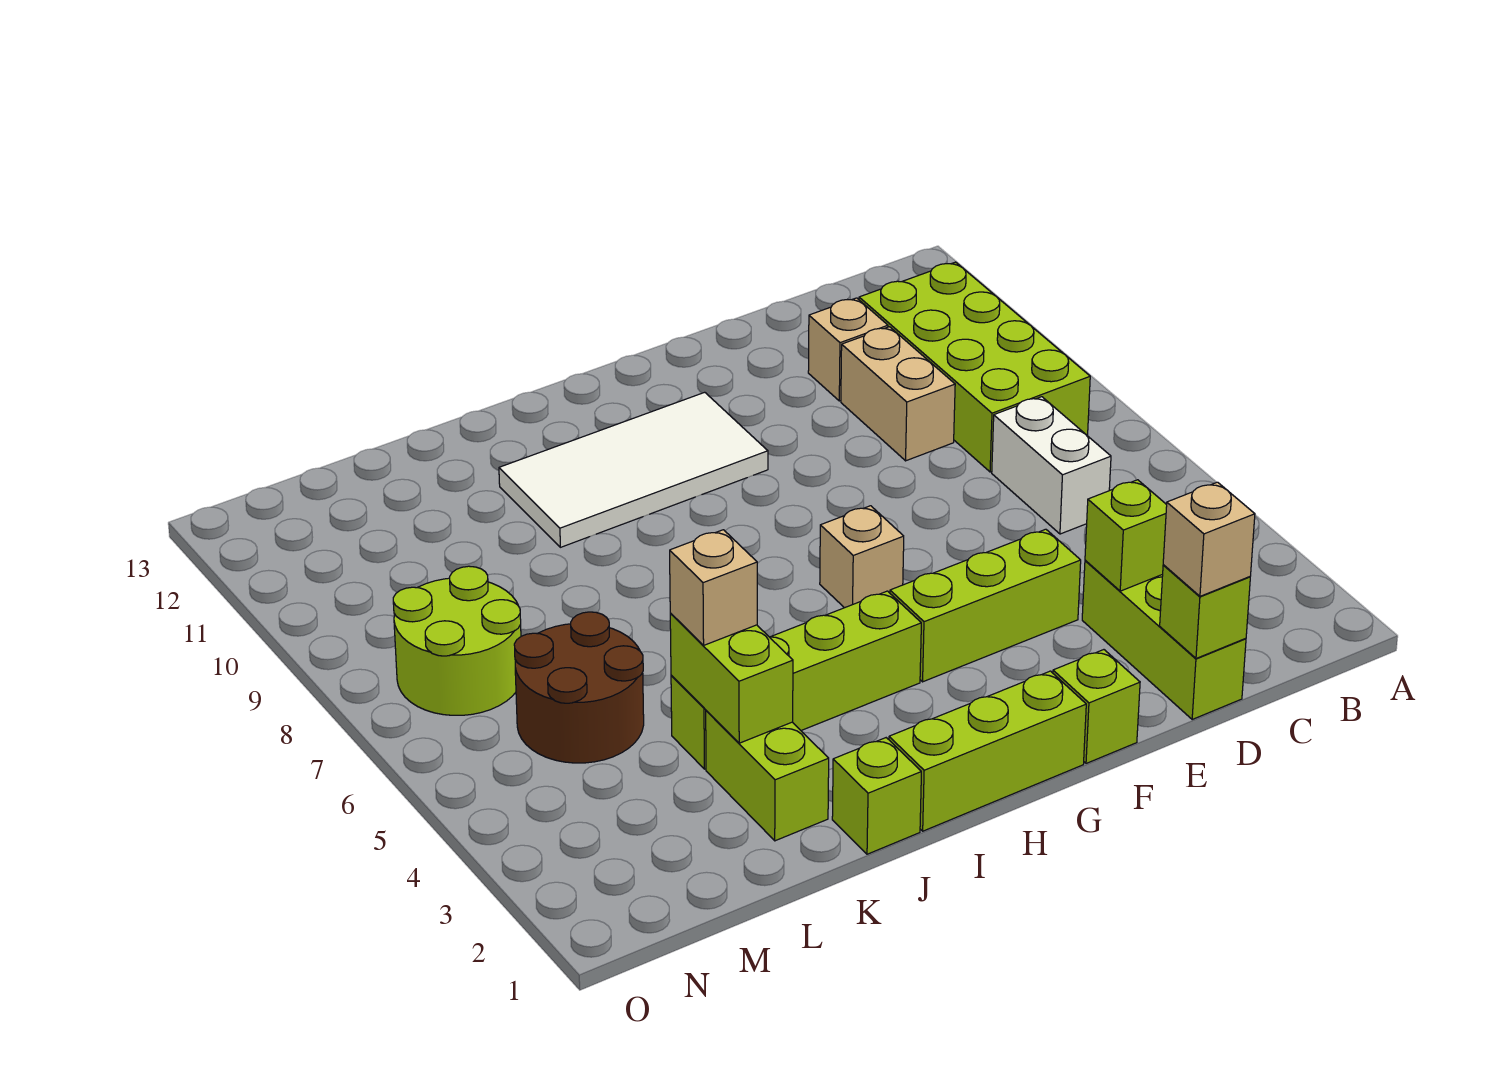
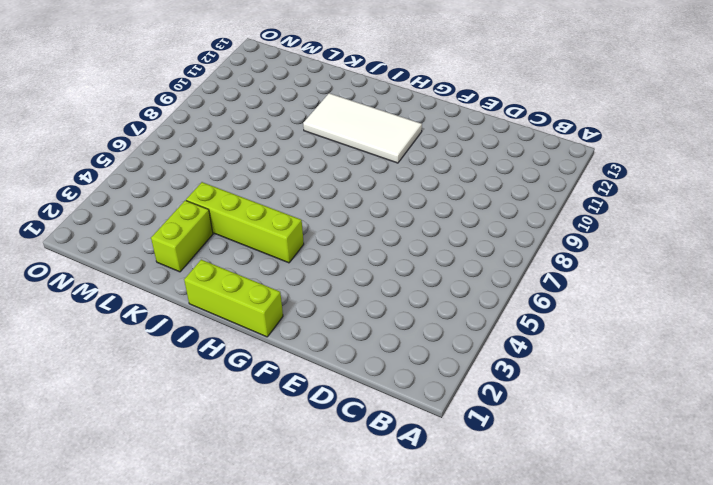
none -> lime brick B8:C11 level 1
none -> white brick C6:C7 level 1
none -> lime brick D1:D3 level 1

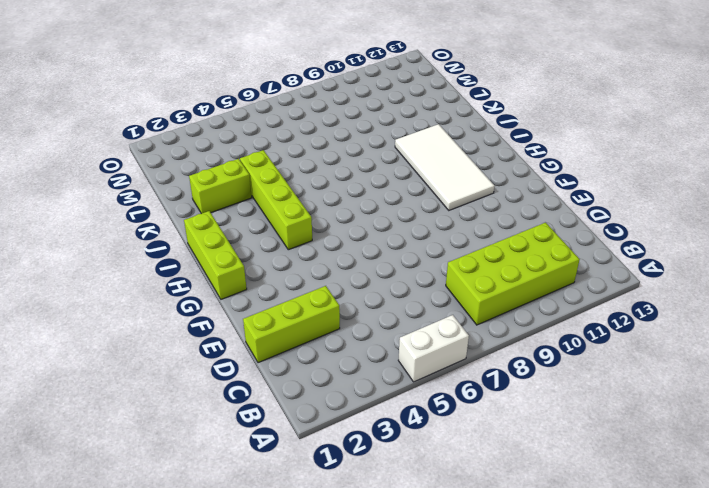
white brick A5:A6 level 1 -> white brick C6:C7 level 1
none -> tan brick D9:D10 level 1
none -> tan brick D11 level 1
none -> lime brick E4:G4 level 1

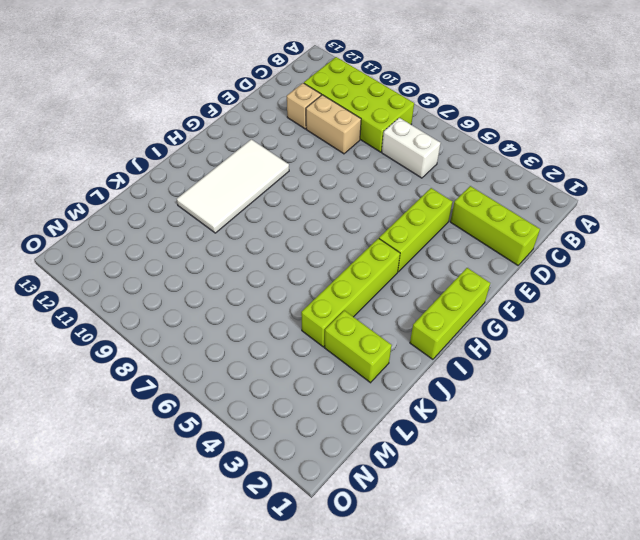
none -> lime brick F1 level 1
none -> tan brick G6 level 1
none -> lime brick J1 level 1

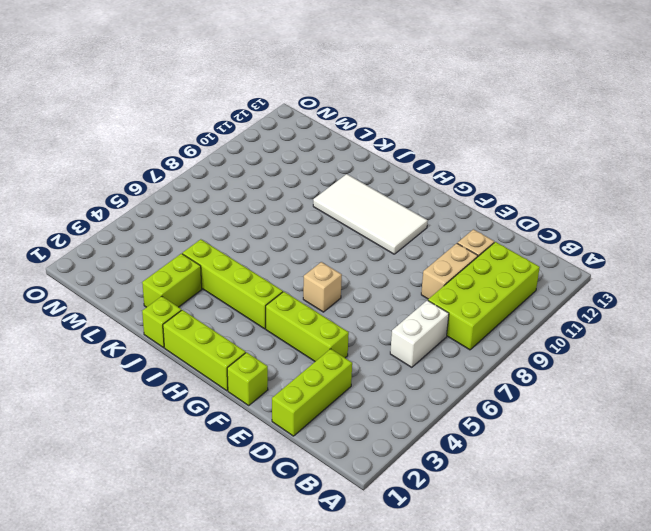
none -> brown round brick L5:M6 level 1
none -> lime round brick M7:N8 level 1
none -> lime brick D1 level 2

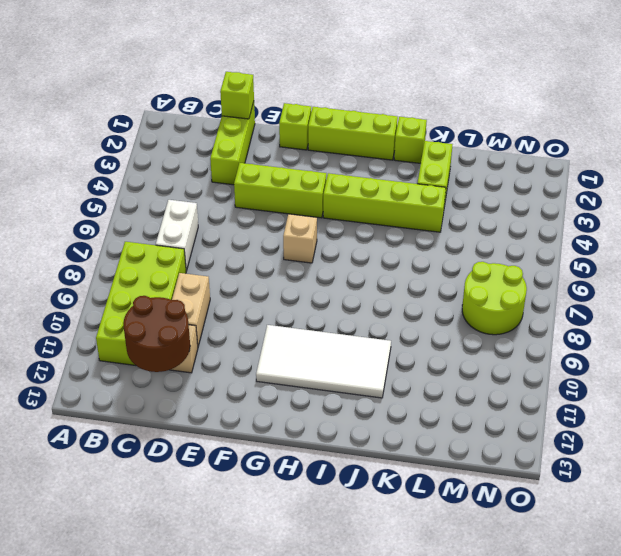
brown round brick C11:D12 level 2 -> brown round brick L5:M6 level 1
none -> lime brick D3 level 2
none -> lime brick K3:K4 level 2
none -> tan brick D1 level 3

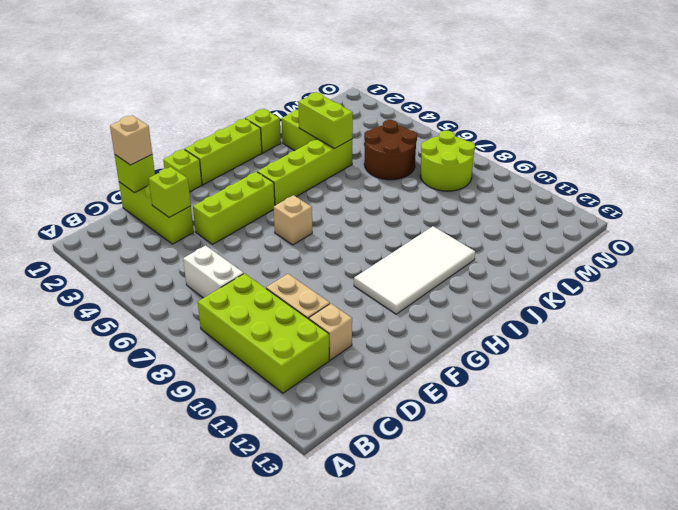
none -> tan brick K4 level 3

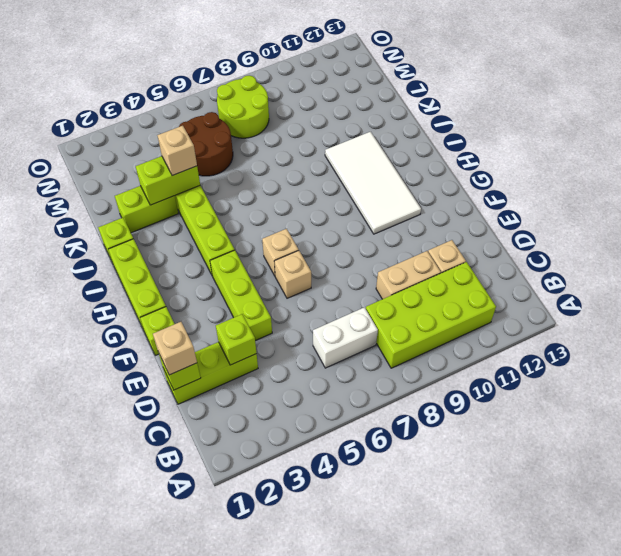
tan brick F6 level 1 -> none

